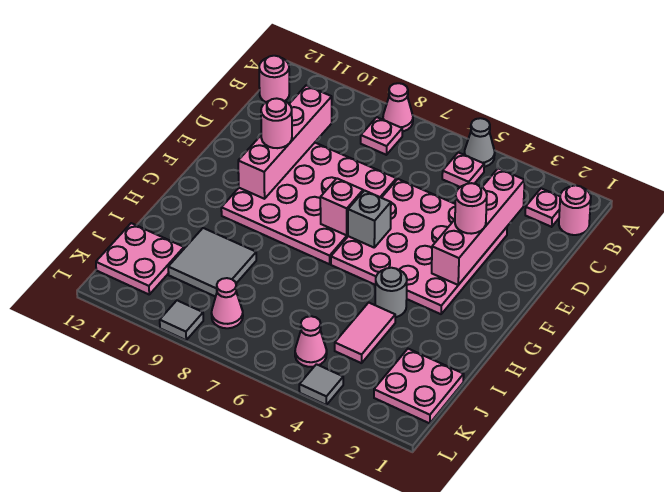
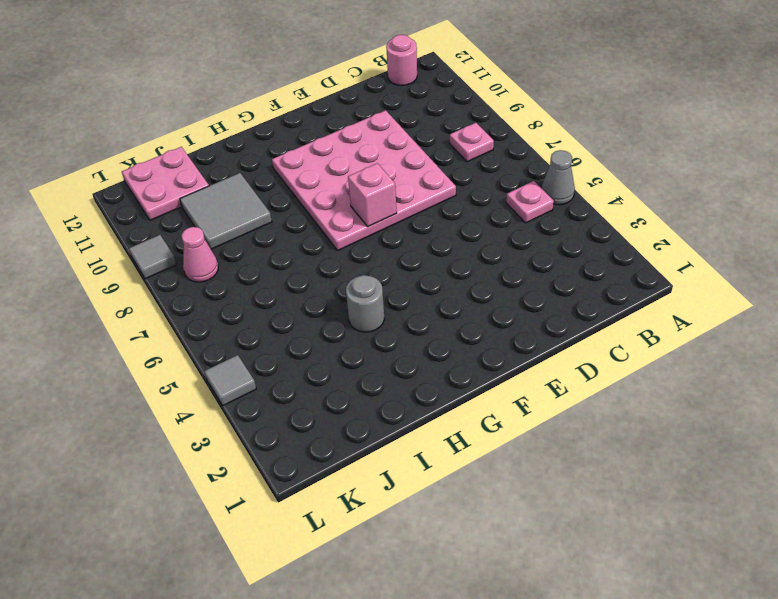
none -> pink cone A8 level 1
none -> pink round brick B1 level 1
none -> pink plate B2 level 1

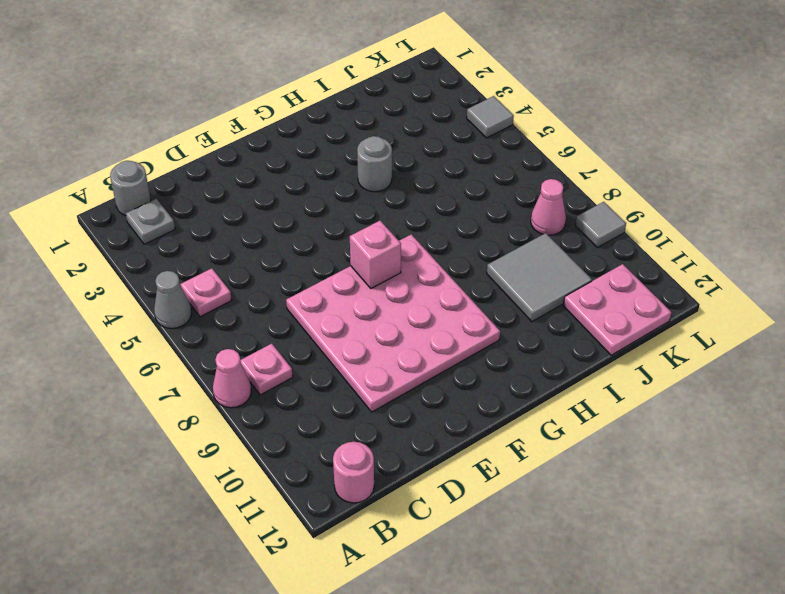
grey round brick B1 level 1 -> pink round brick B1 level 1
grey plate B2 level 1 -> pink plate B2 level 1
none -> pink plate D3:G6 level 1
none -> pink tile I4:J4 level 1
none -> pink plate J1:K2 level 1

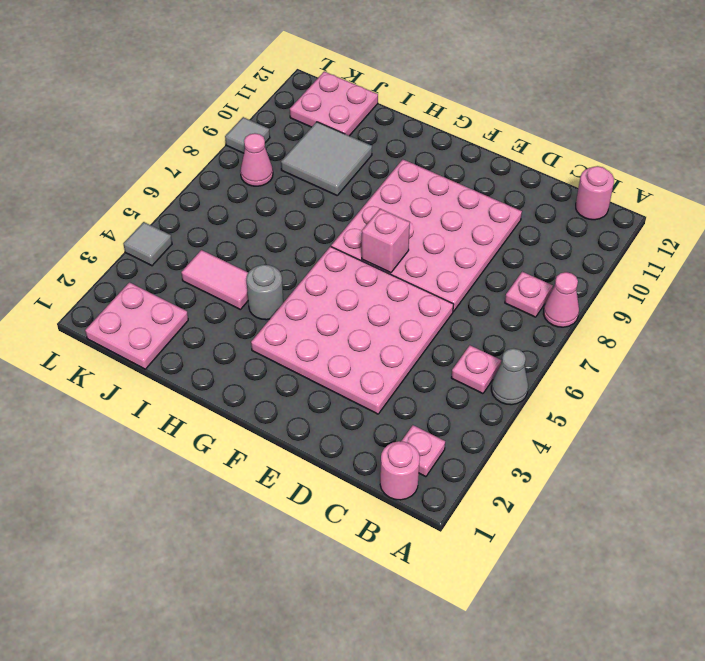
none -> pink cone K5 level 1
none -> pink brick C3:F3 level 2
none -> pink brick C10:F10 level 2

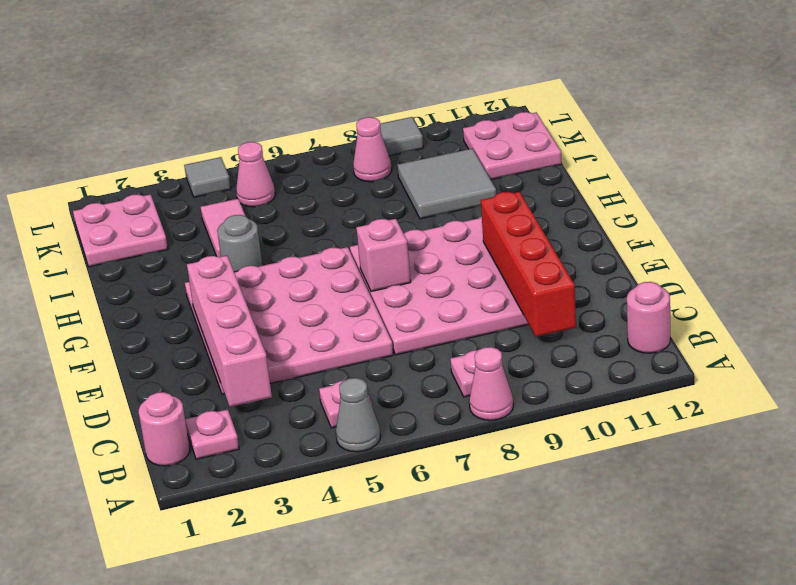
red brick C10:F10 level 2 -> pink brick C10:F10 level 2
none -> grey brick F6 level 2
none -> pink round brick E3 level 3
none -> pink round brick E10 level 3

